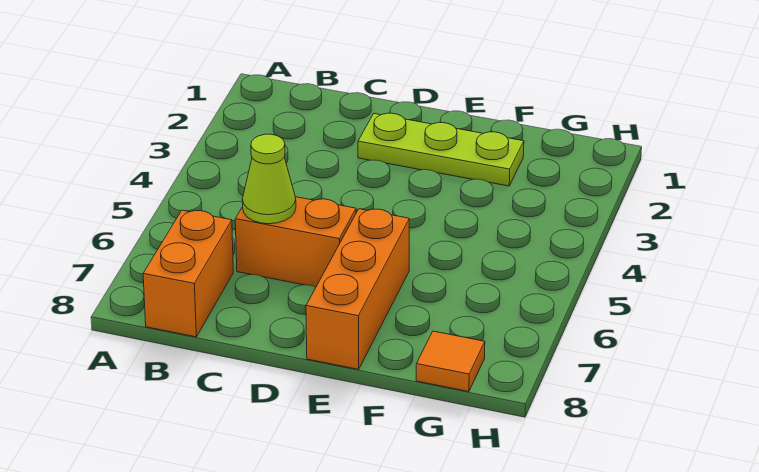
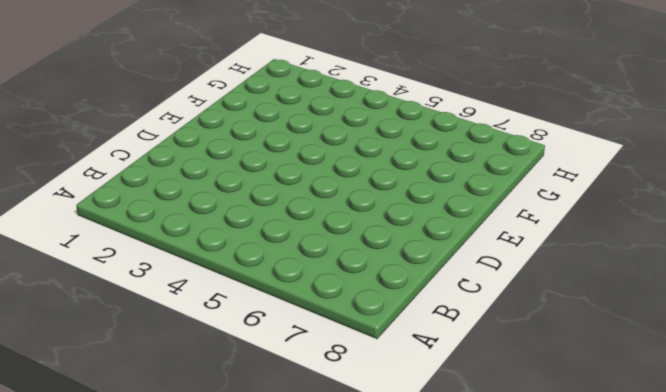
none -> orange brick B7:B8 level 1
none -> orange brick C6:D6 level 1

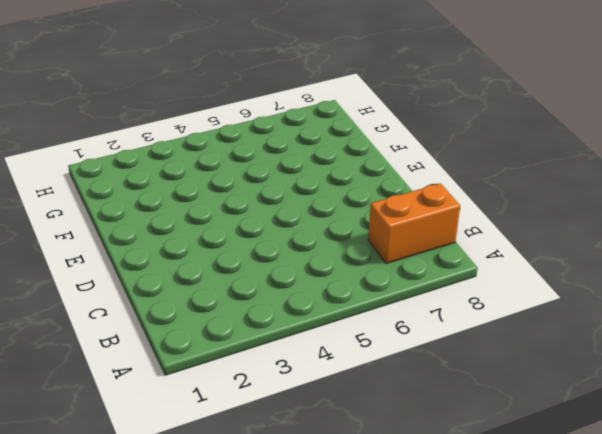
none -> orange brick C6:D6 level 1
none -> lime plate D2:F2 level 1

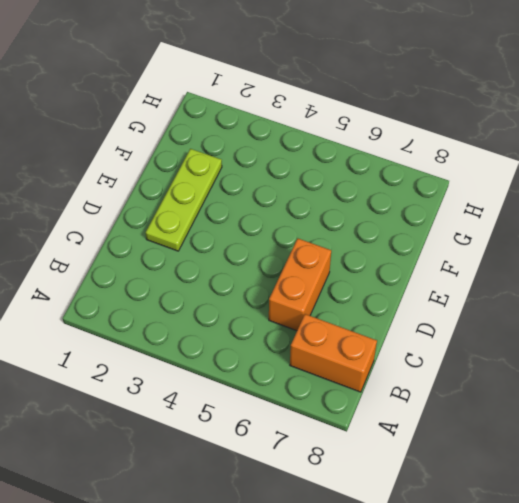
none -> orange brick E6:E8 level 1
none -> orange tile G8 level 1

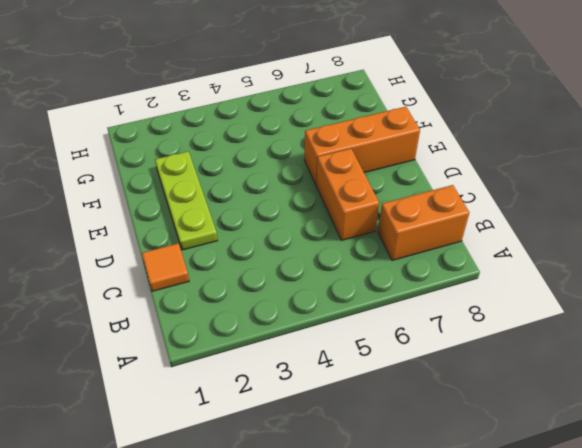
orange tile C1 level 1 -> orange tile G8 level 1
none -> lime cone C6 level 2

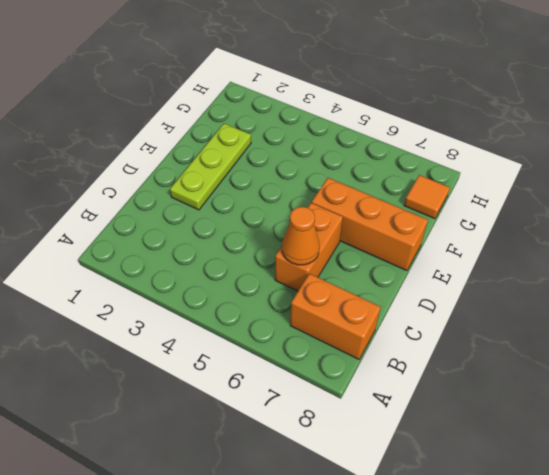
orange cone C6 level 2 -> lime cone C6 level 2

